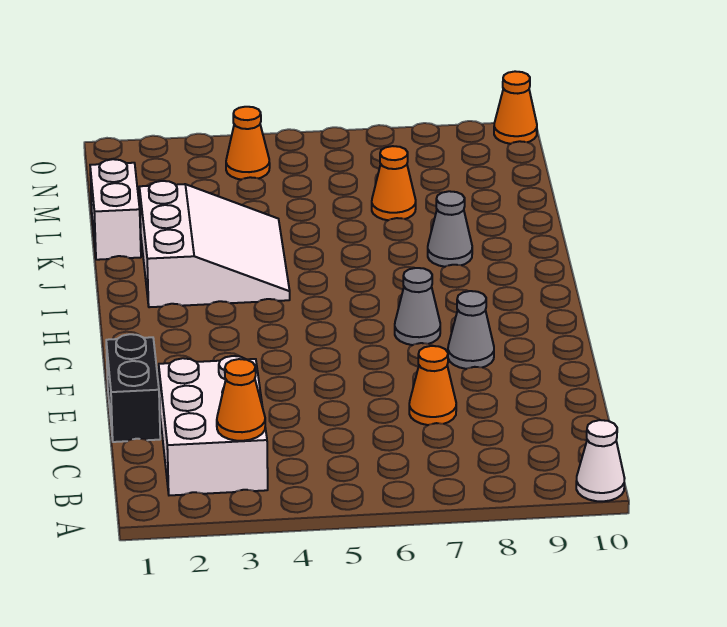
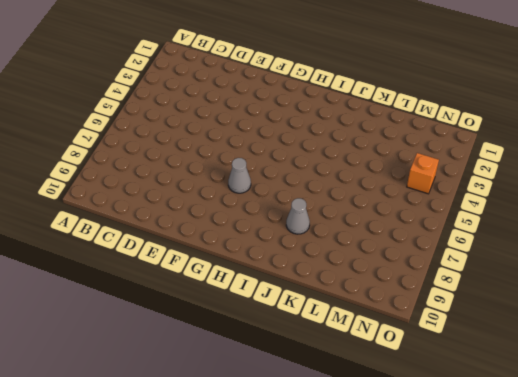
orange brick N4 level 1 -> orange cone N4 level 1
none -> white cone A10 level 1
none -> white brick B2:D3 level 1
none -> black brick D1:E1 level 1

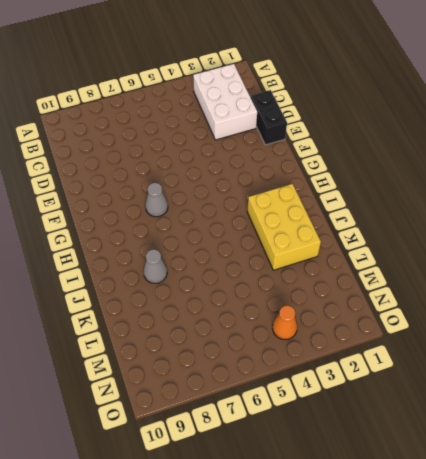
yellow brick I2:K3 level 1 -> white slope I2:K4 level 1 top 2
none -> white cone A10 level 1
none -> orange cone D7 level 1
none -> grey cone F8 level 1

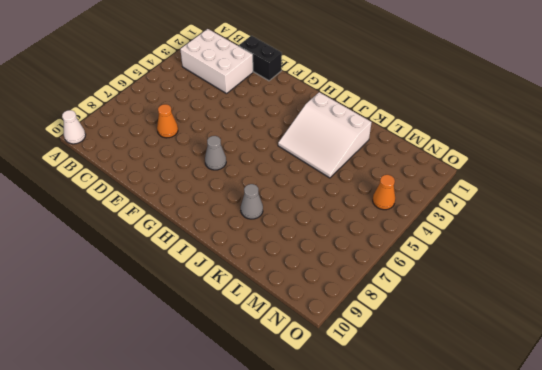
none -> grey cone F8 level 1
none -> white brick K1:L1 level 1
none -> orange cone L7 level 1

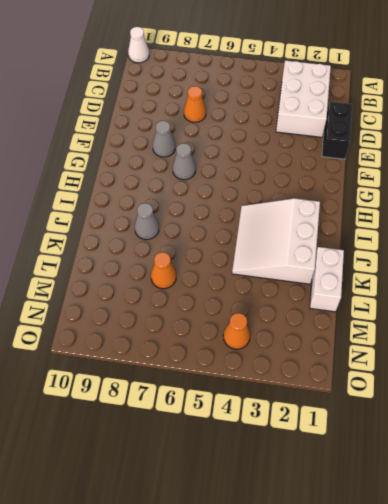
none -> orange cone O10 level 1
none -> orange cone B3 level 2

